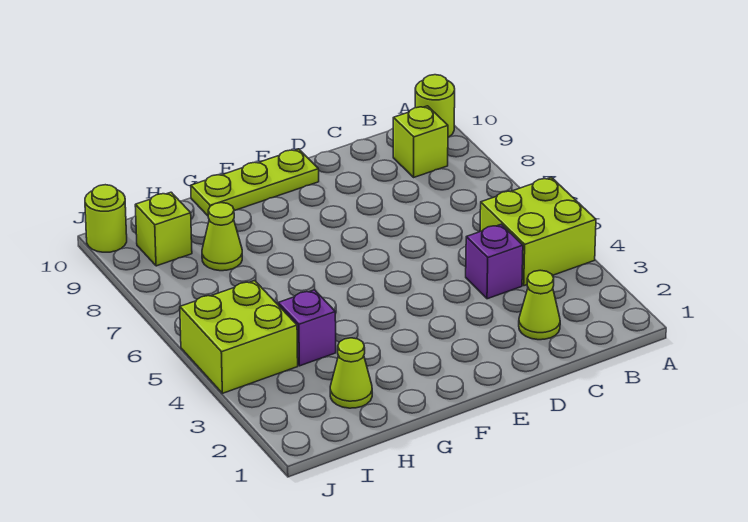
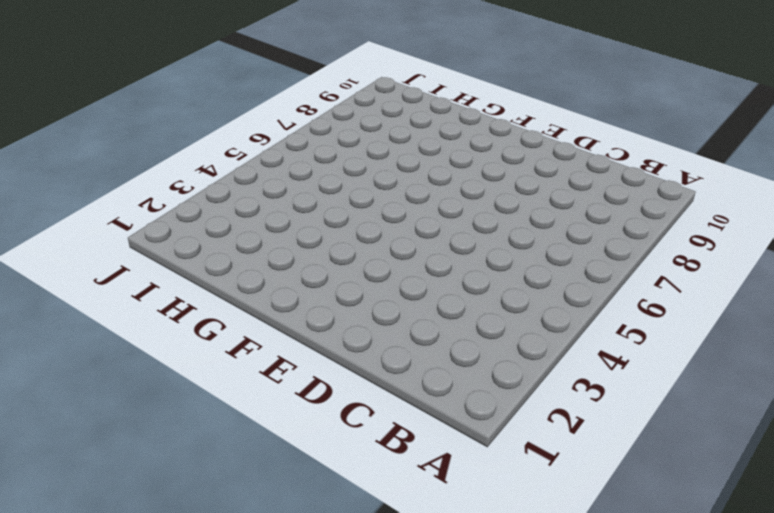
none -> lime brick A4:B5 level 1
none -> lime round brick A10 level 1
none -> lime brick B9 level 1

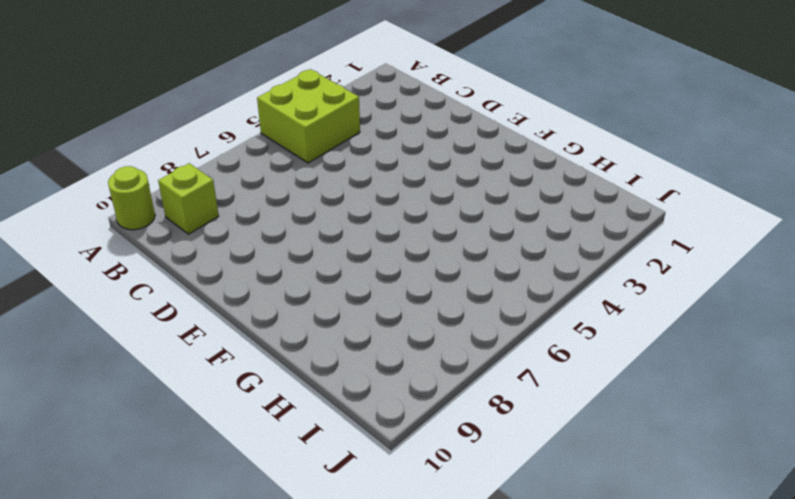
none -> lime cone C2 level 1
none -> purple brick C4 level 1
none -> lime plate E10:G10 level 1

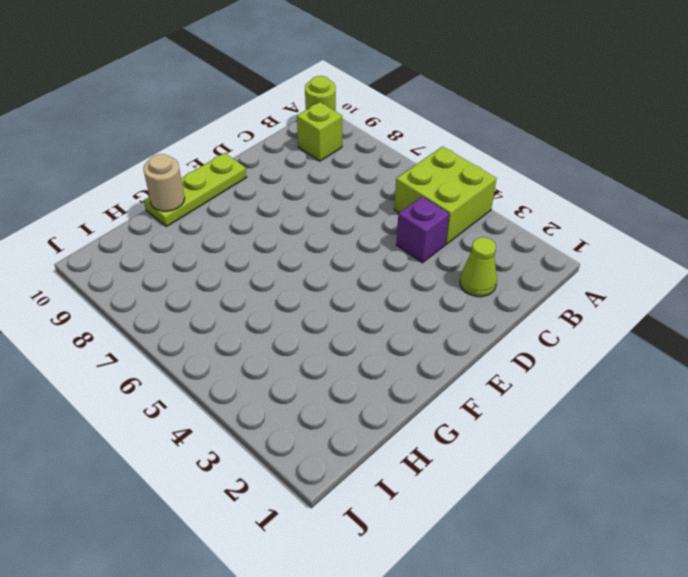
tan round brick G10 level 2 -> none
none -> lime cone H2 level 1
none -> purple brick H4 level 1
none -> lime cone H8 level 1

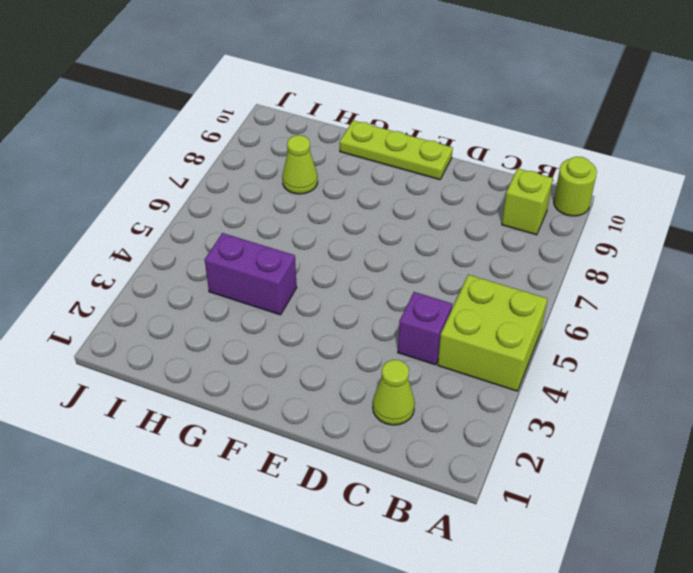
purple brick G4:H4 level 1 -> purple brick H4 level 1
none -> lime cone H2 level 1
none -> lime brick I4:J5 level 1
none -> lime brick I9 level 1

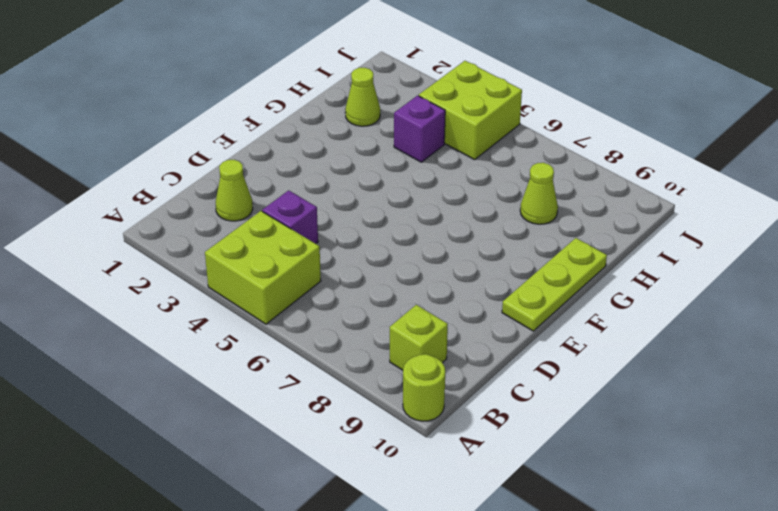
none -> lime brick I9 level 1
none -> lime round brick J10 level 1

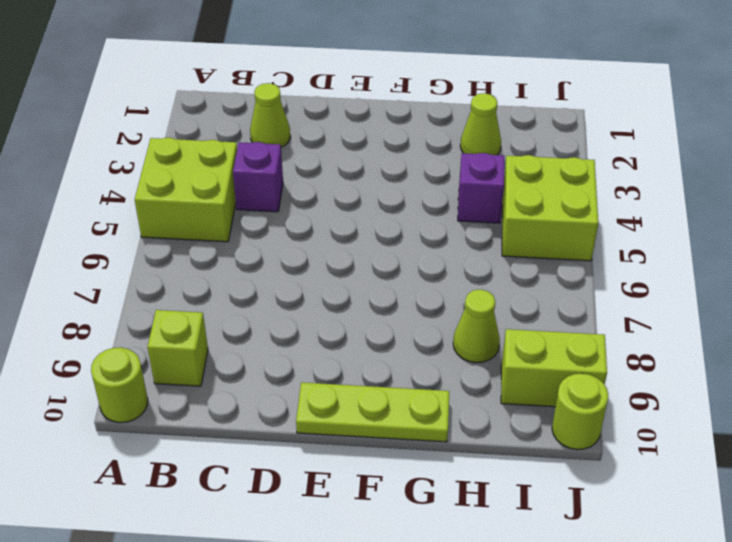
lime brick I9:J9 level 1 -> lime brick I9 level 1

